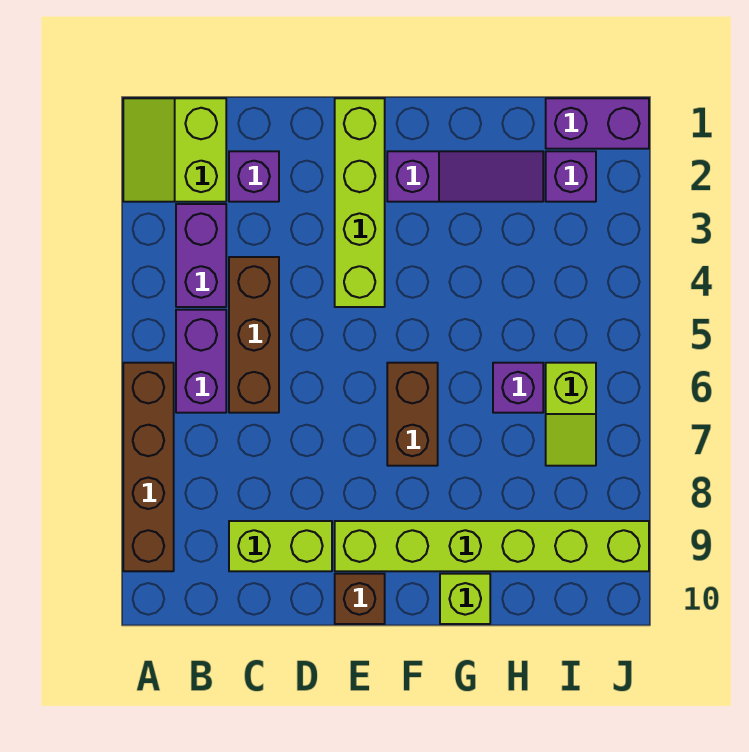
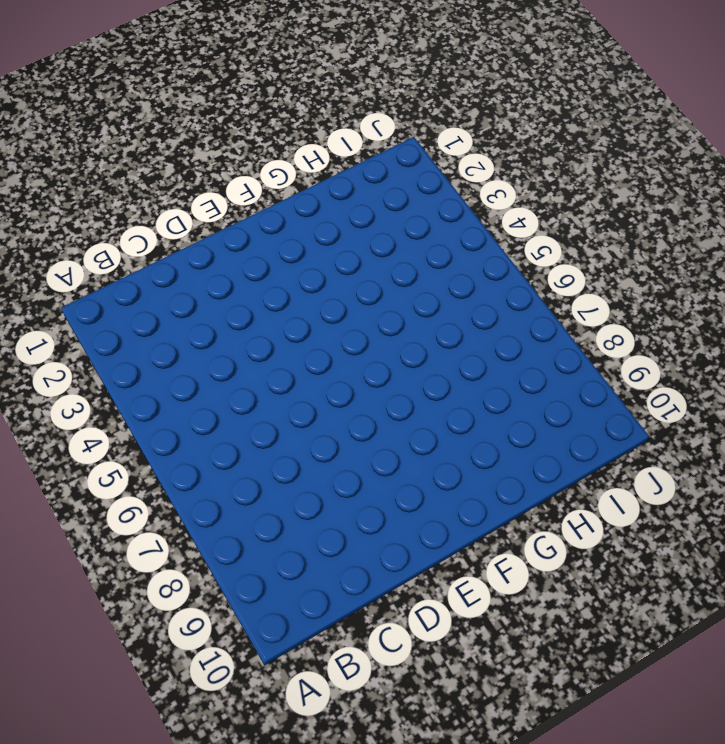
none -> lime slope A1:B2 level 1 top B
none -> brown brick A6:A9 level 1
none -> purple brick B3:B4 level 1

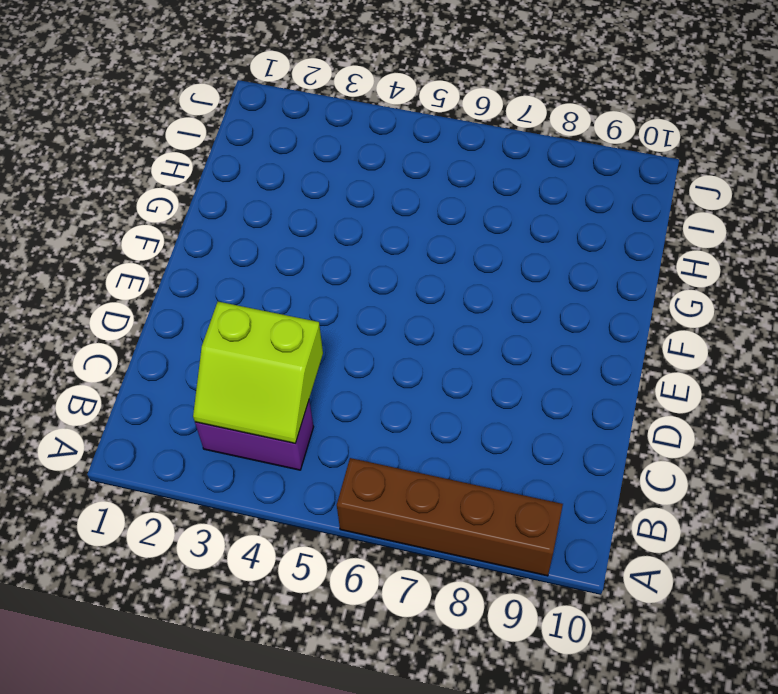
lime slope B3:C4 level 2 top C -> lime slope A1:B2 level 1 top B
none -> purple brick B5:B6 level 1
none -> purple brick C2 level 1
none -> brown brick C4:C6 level 1

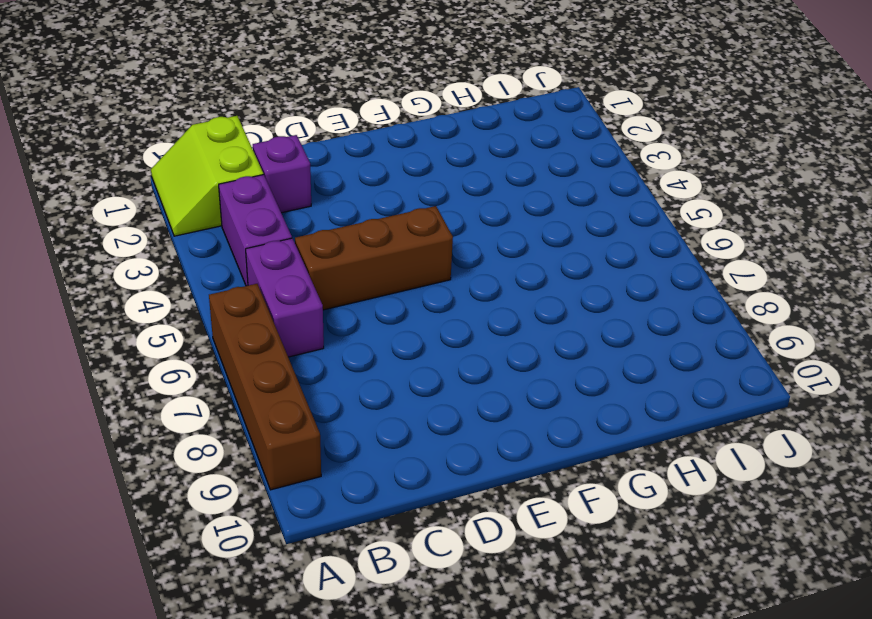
brown brick C5:E5 level 1 -> brown brick C4:C6 level 1
none -> lime brick C9:D9 level 1
none -> lime brick E1:E4 level 1
none -> lime brick E9:J9 level 1

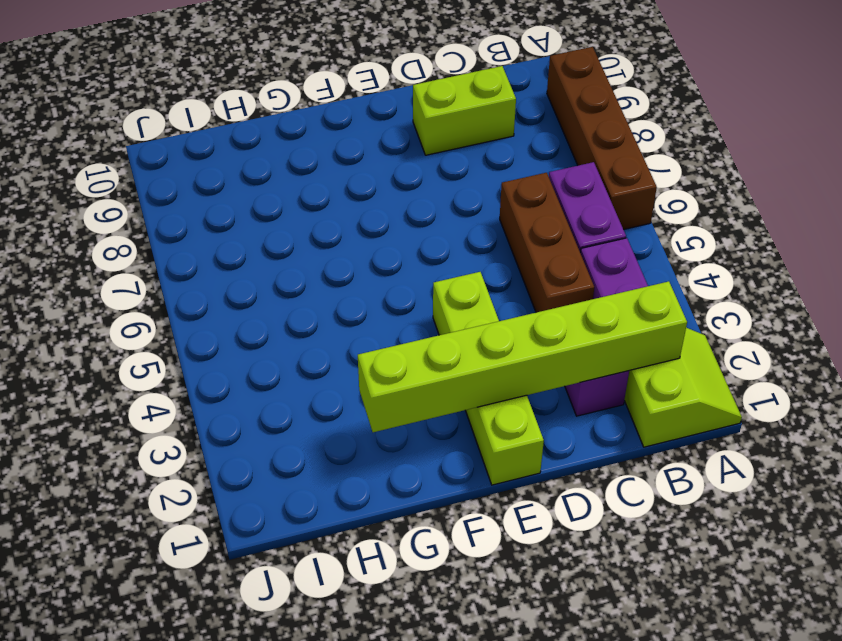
lime brick B2:G2 level 2 -> lime brick E9:J9 level 1
none -> brown brick E10 level 1
none -> purple slope F2:H2 level 1 top F
none -> brown brick F6:F7 level 1

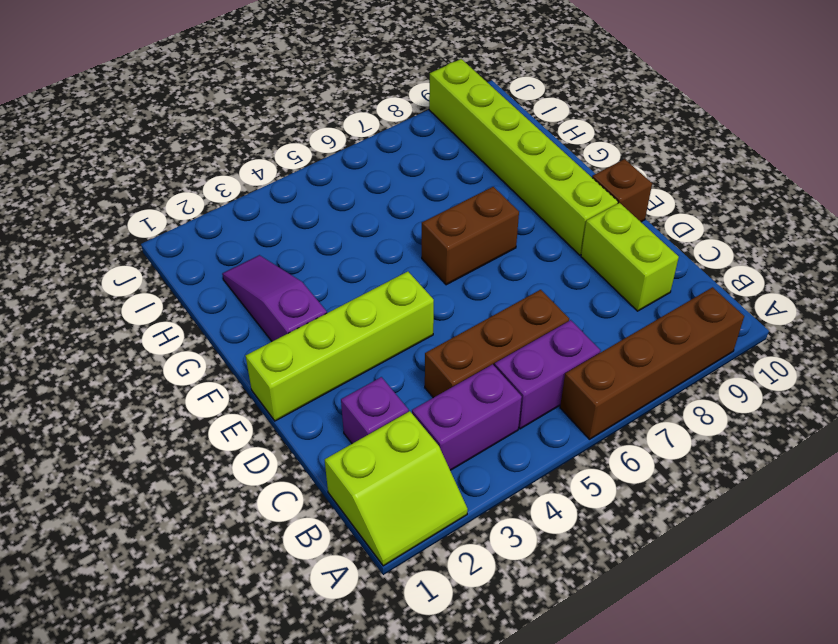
none -> lime brick G10 level 1
none -> purple brick H6 level 1
none -> purple brick I1:J1 level 1

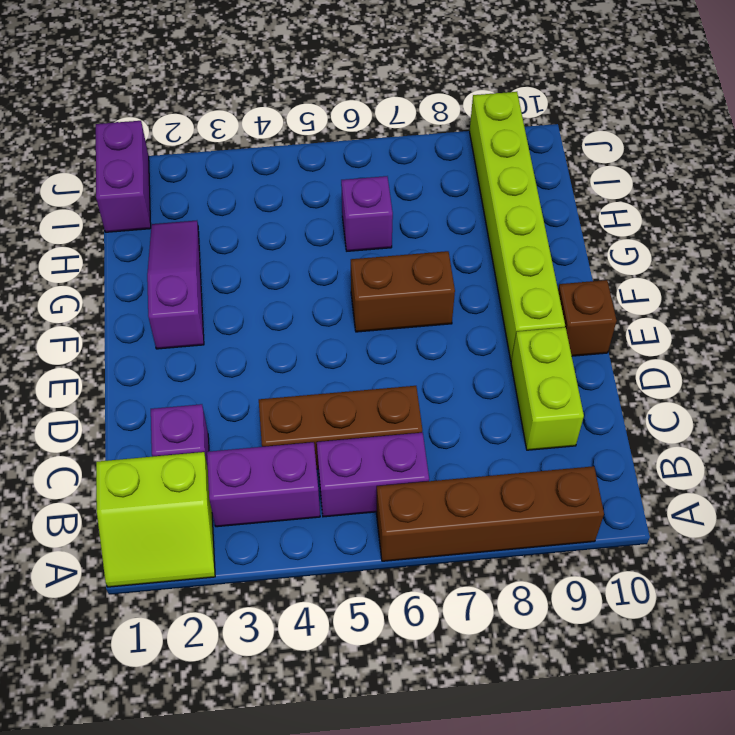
none -> lime brick E1:E4 level 1
none -> lime brick G10 level 1
none -> purple brick I2 level 1

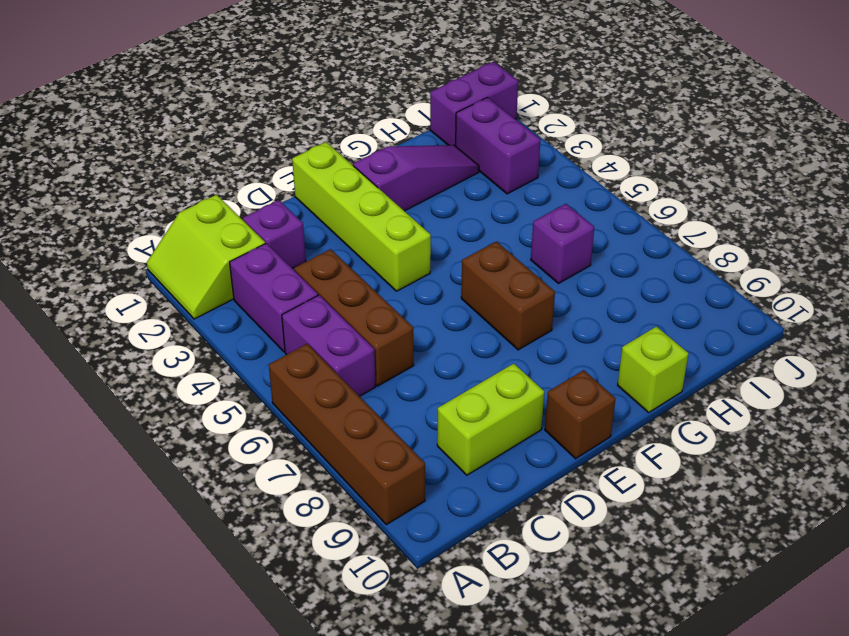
purple brick I2:I3 level 1 -> purple brick I2 level 1
none -> lime brick E9:J9 level 1
none -> lime slope I6:I7 level 1 top 6

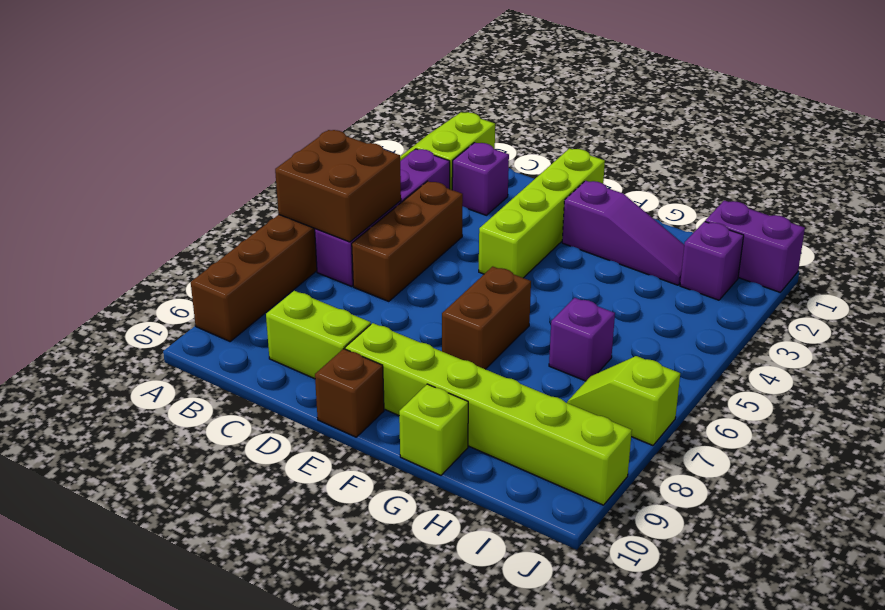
brown brick A5:B6 level 2 -> none
lime slope I7:J7 level 1 top J -> lime slope I6:I7 level 1 top 6

